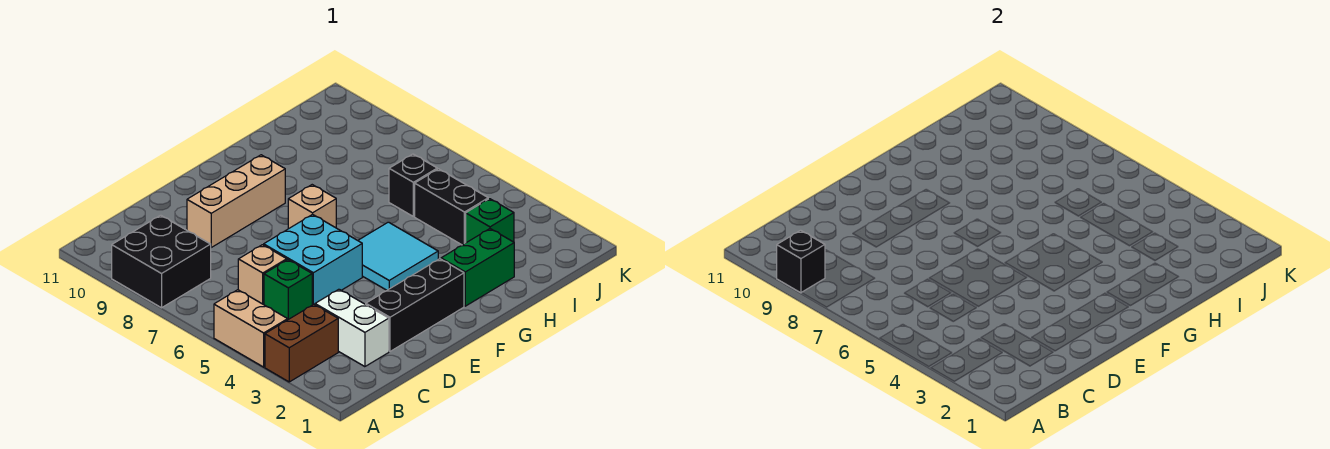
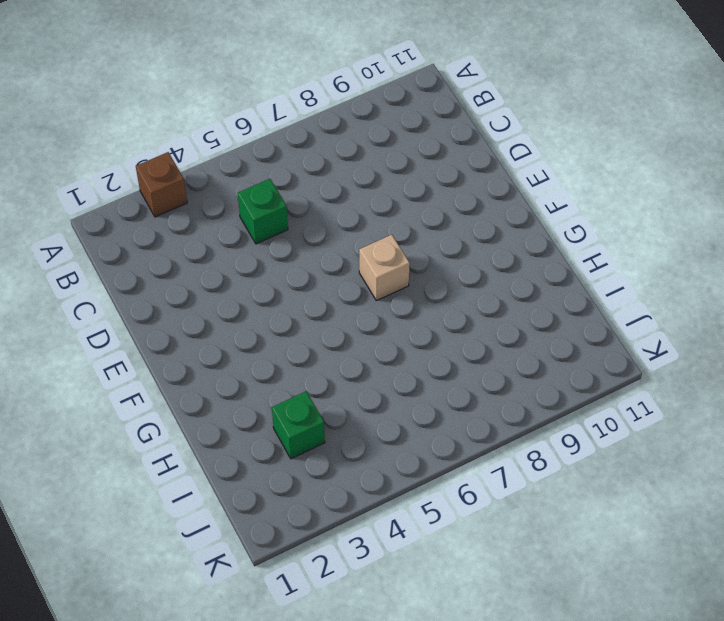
brown brick A3 level 1 -> brown brick A3:B3 level 1
none -> tan brick A4:A5 level 1
none -> black brick A8:B9 level 1
none -> white brick C2:C3 level 1

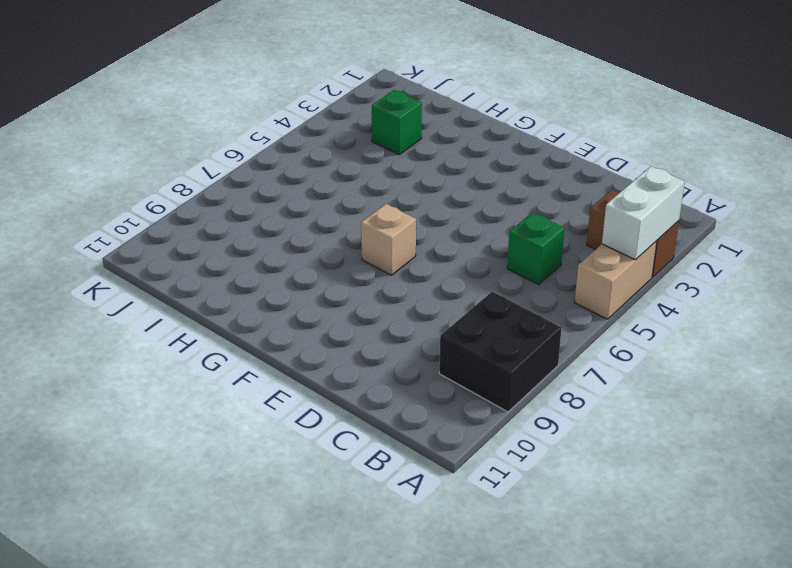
white brick A3:A4 level 2 -> white brick C2:C3 level 1
none -> tan brick C6 level 1
none -> black brick D2:F2 level 1
none -> cyan brick D5:E6 level 1

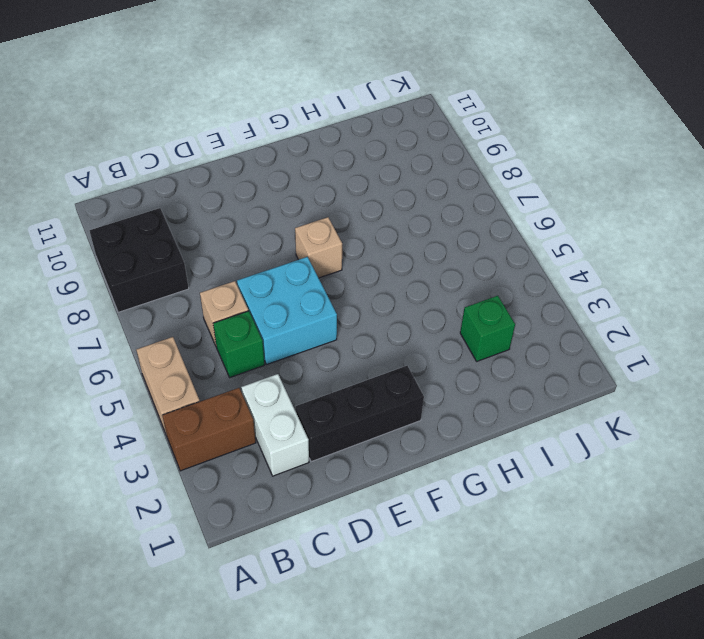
none -> tan brick D9:F9 level 1
none -> cyan tile F4:G5 level 1
none -> green brick G2:H2 level 1

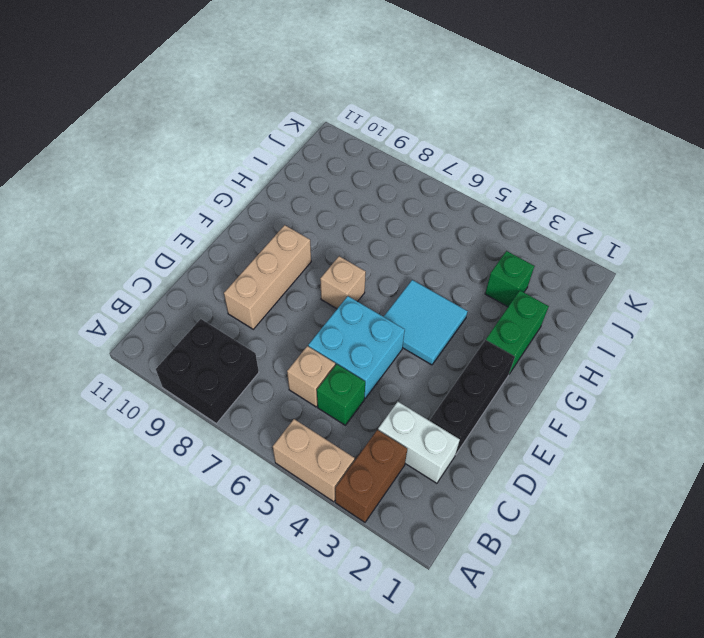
none -> black brick I4:I5 level 1
none -> black brick I6 level 1
none -> black brick A9 level 2

